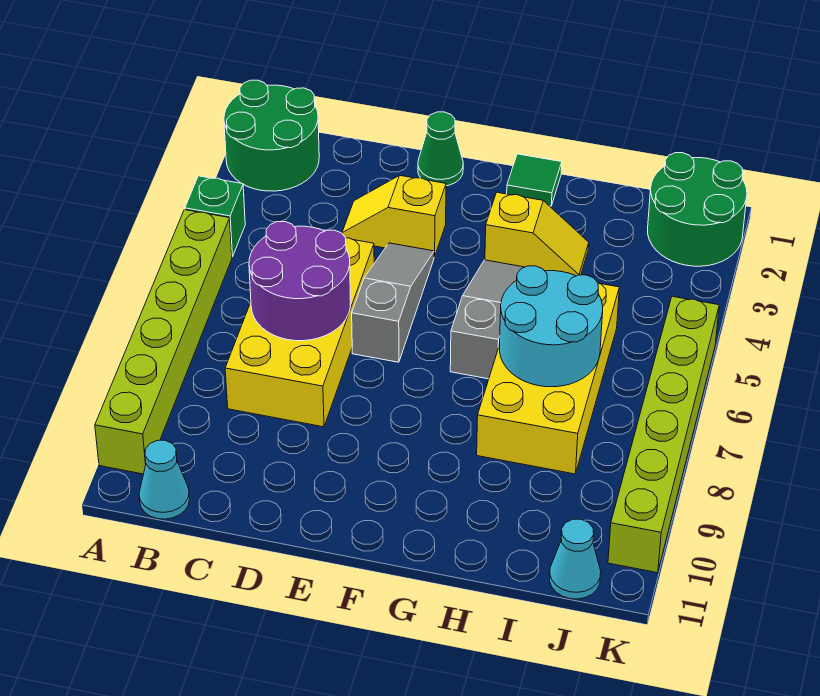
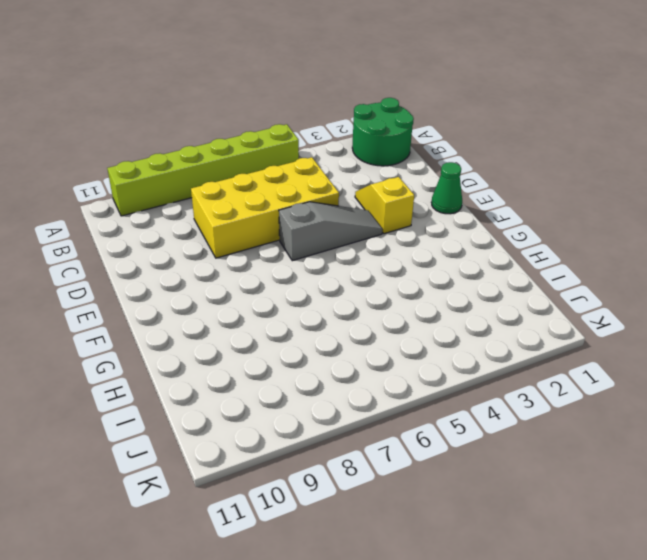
none -> green brick A4 level 1
none -> cyan cone B11 level 1
none -> green tile G1 level 1

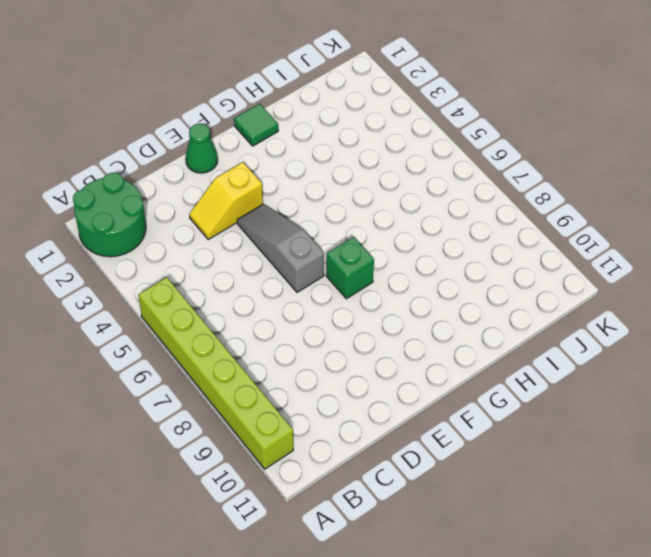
green brick F7 level 1 -> green brick A4 level 1
none -> cyan cone B11 level 1
none -> yellow brick C5:D8 level 1
none -> yellow slope G3:H3 level 1 top G

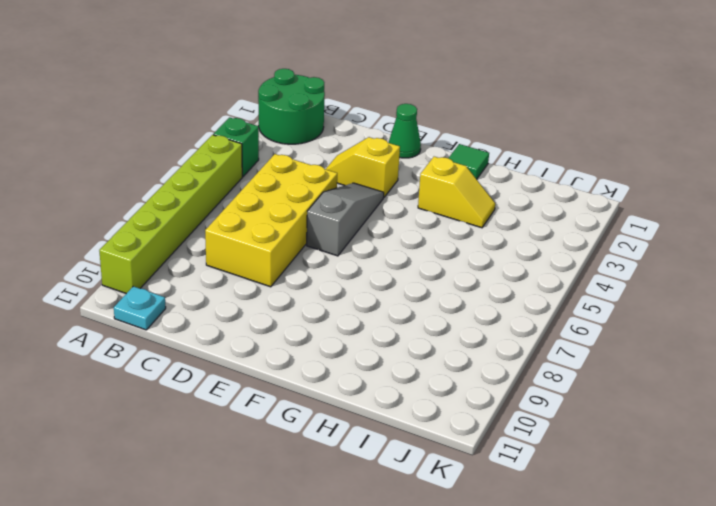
cyan plate B11 level 1 -> cyan cone B11 level 1
none -> grey slope G4:G6 level 1 top 6
none -> yellow brick H5:I8 level 1
none -> green round brick J1:K2 level 1

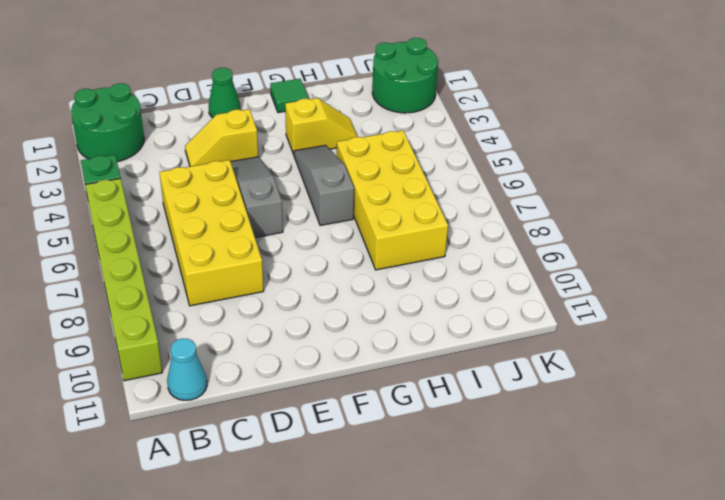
none -> cyan cone J11 level 1
none -> lime brick K5:K10 level 1
none -> purple round brick C6:D7 level 2

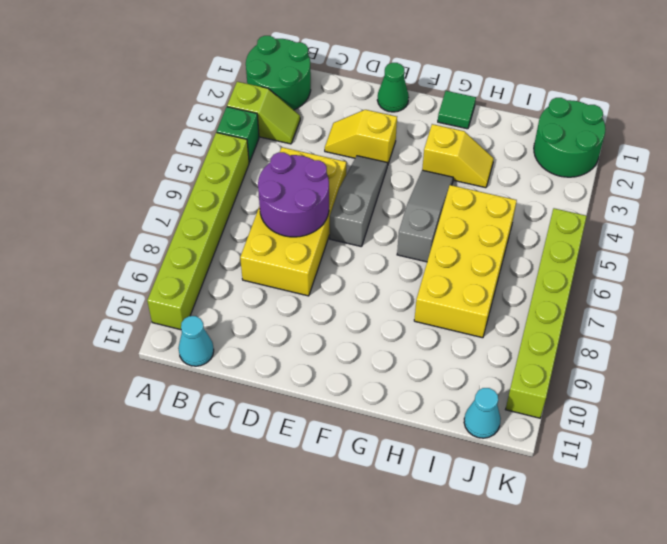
lime slope A3:B3 level 1 top A -> none
none -> cyan round brick H6:I7 level 2

